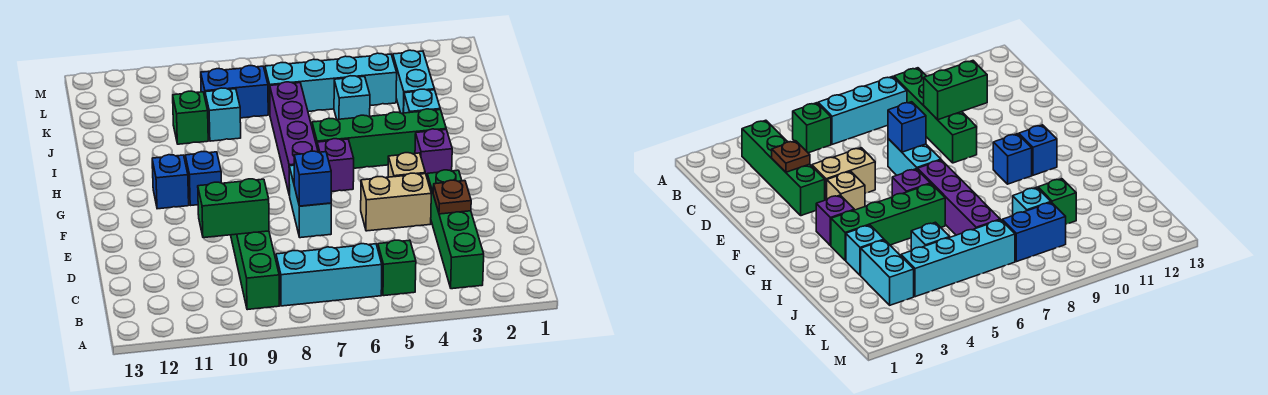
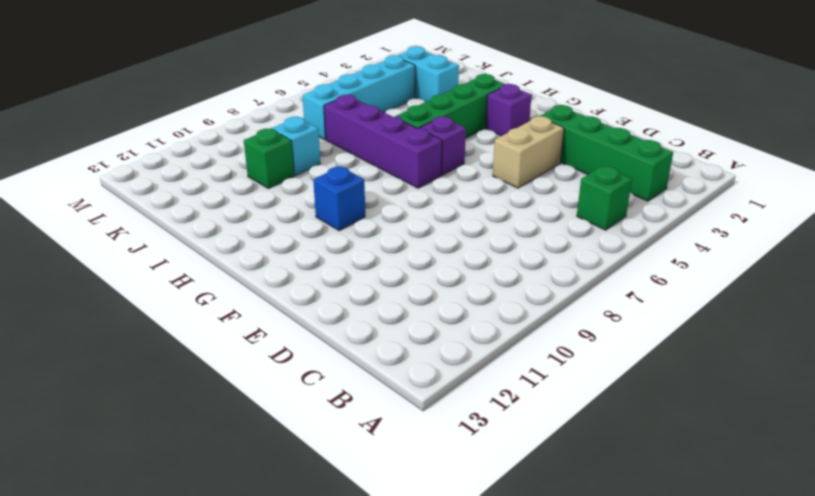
none -> cyan brick B6:B8 level 1
none -> green brick B9:E9 level 1
none -> cyan brick E7:F7 level 1

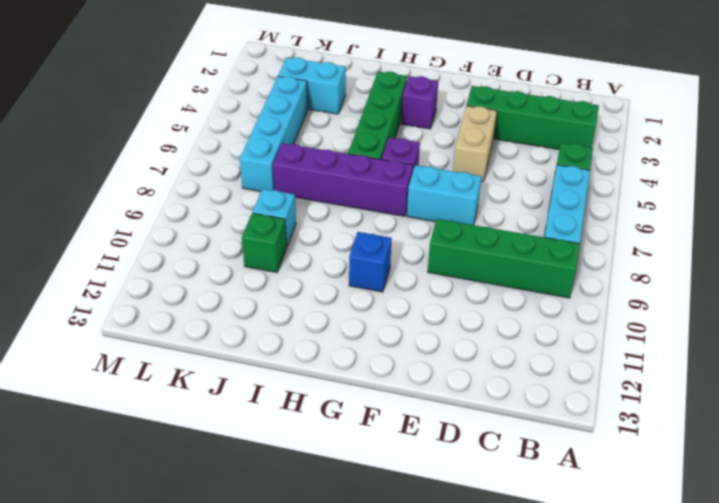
none -> tan brick F4 level 1
none -> blue brick G11 level 1
none -> cyan brick I3 level 1

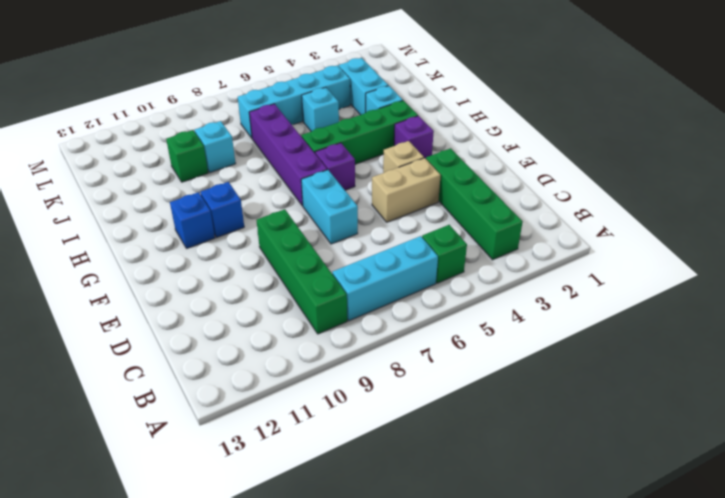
none -> blue brick K8:K9 level 1
none -> brown plate D3 level 2
none -> green brick D9:D10 level 2

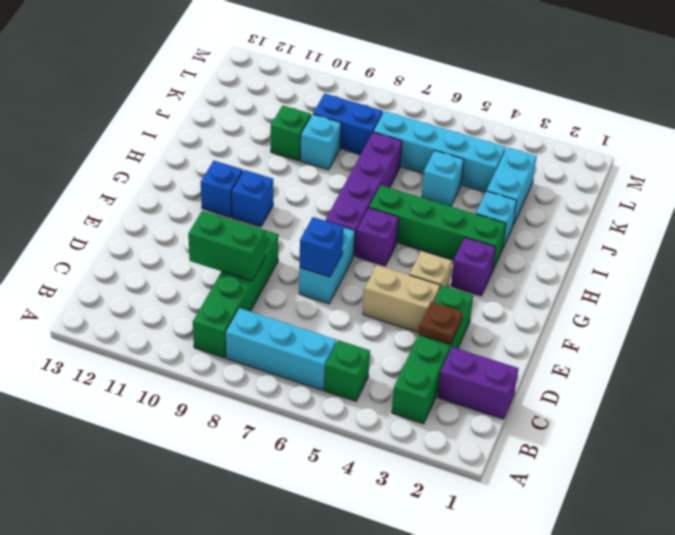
purple brick C1:C2 level 1 -> none

